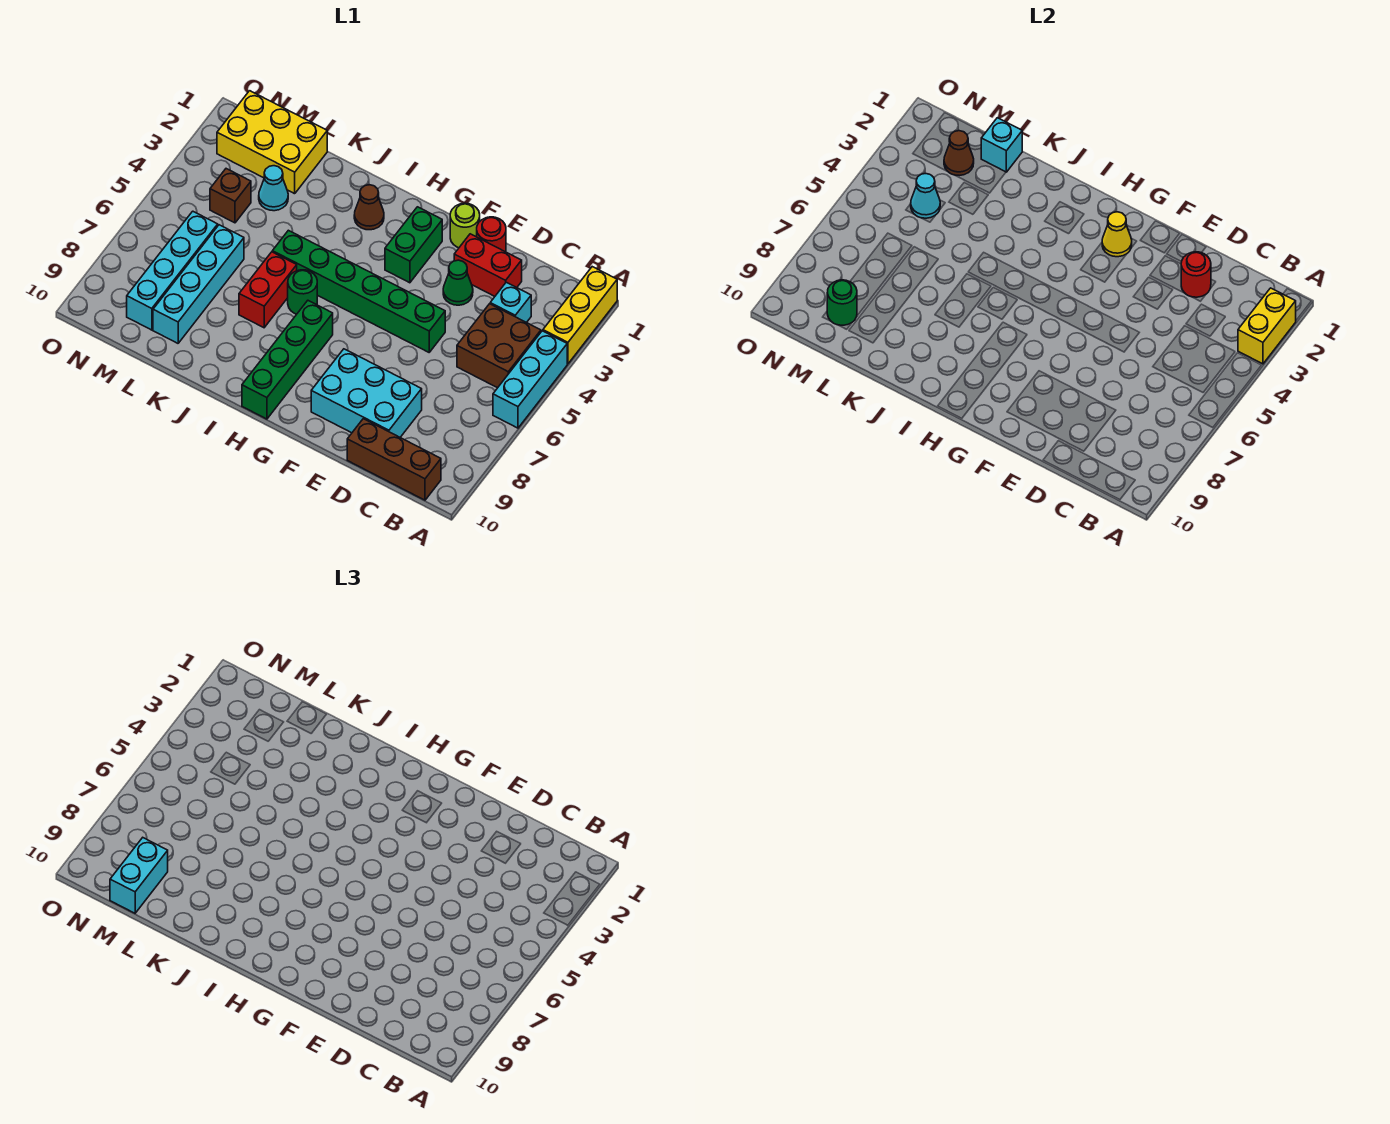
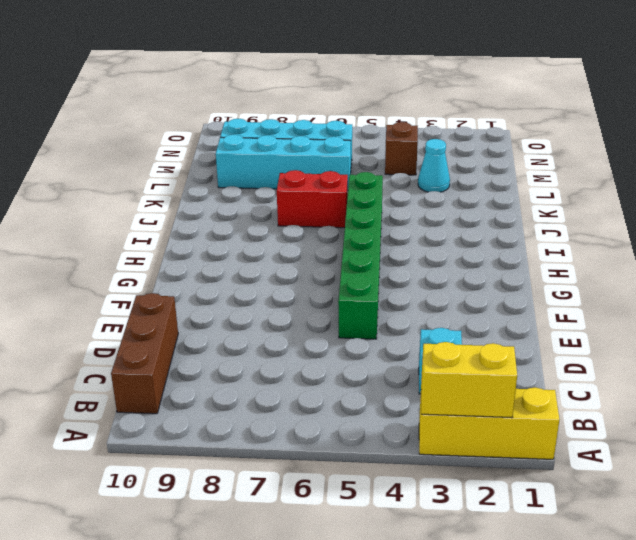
none -> cyan brick A4:A6 level 1
none -> brown brick B4:C5 level 1
none -> red brick D2:E2 level 1

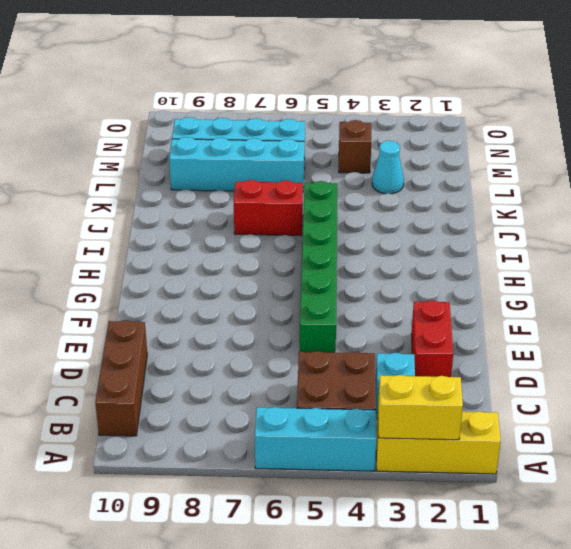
none -> cyan brick D8:F9 level 1
none -> red round brick E1 level 1
none -> green cone E3 level 1

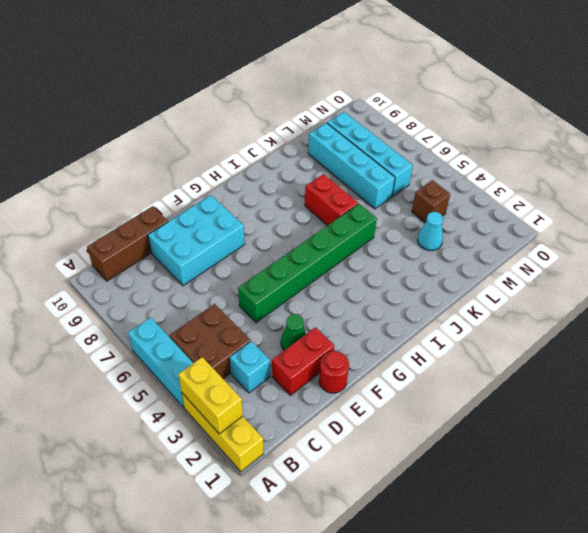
none -> lime round brick F1 level 1
none -> green brick G2:G3 level 1
none -> green brick H7:H10 level 1

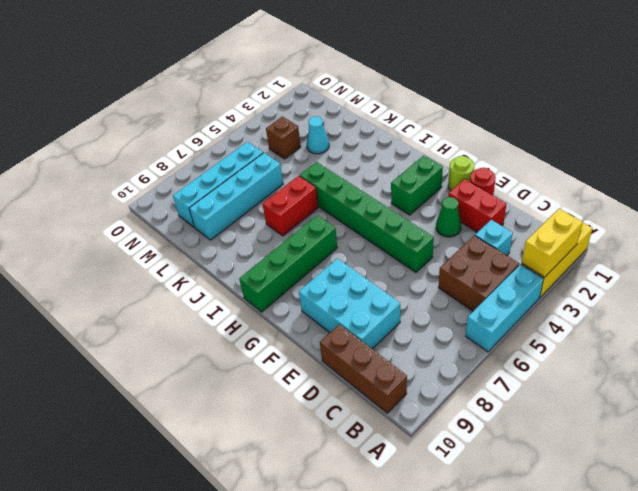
none -> brown cone I2 level 1
none -> green round brick I6 level 1
none -> yellow brick L1:N2 level 1

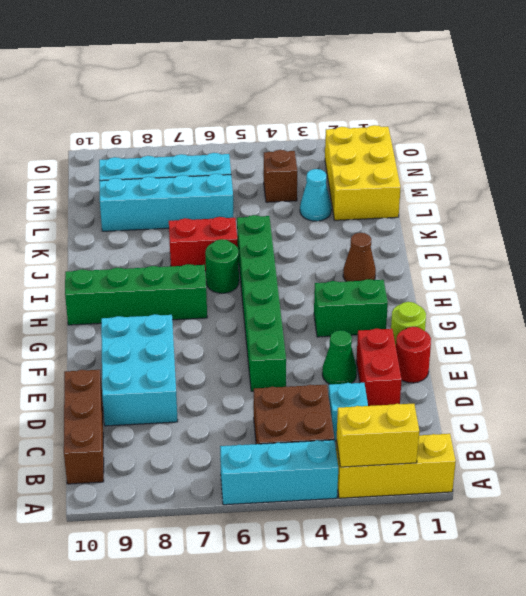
none -> red round brick D2 level 2
none -> yellow cone G2 level 2
none -> cyan brick L1 level 2

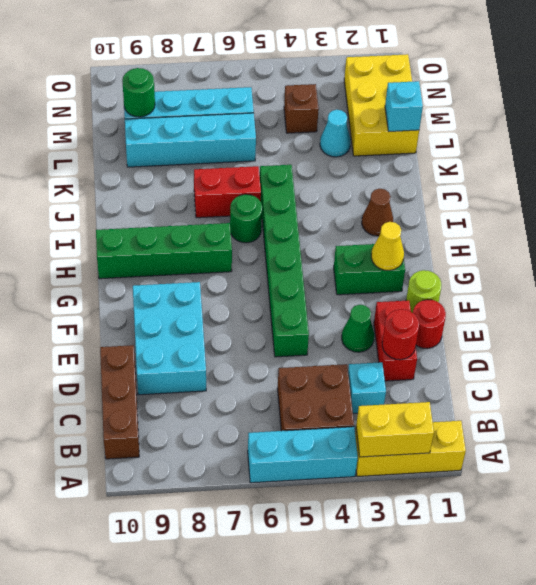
none -> brown cone M2 level 2
none -> cyan cone M4 level 2
none -> cyan brick M9:M10 level 3

